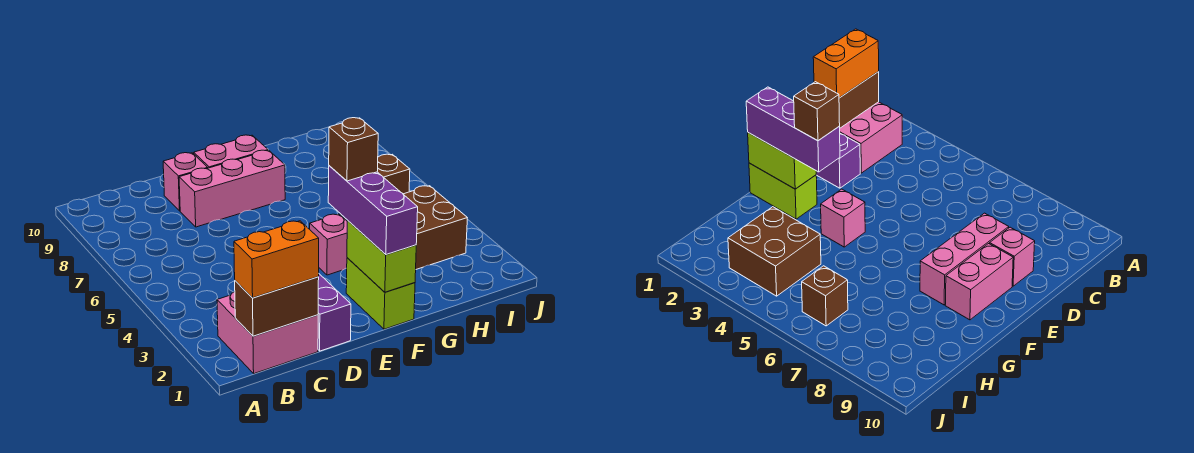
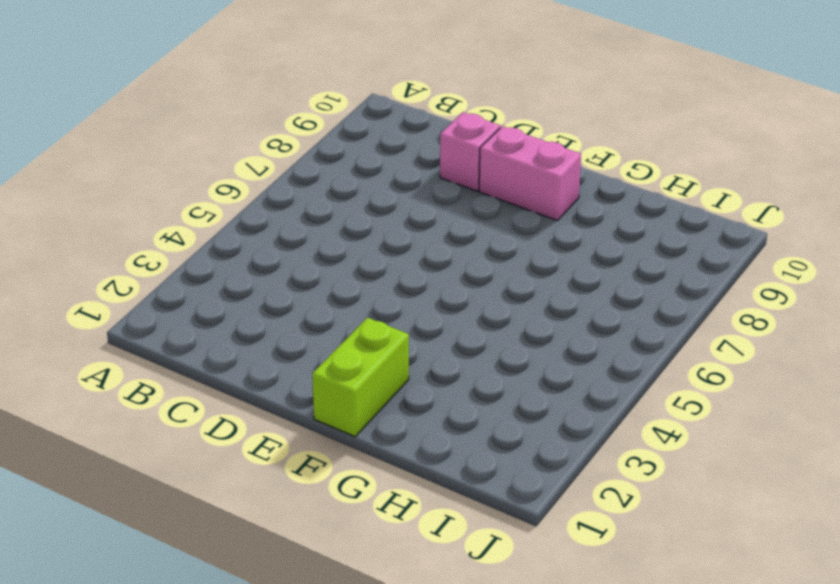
none -> pink brick B1:C2 level 1
none -> purple brick D1:D2 level 1
none -> pink brick D8:F8 level 1

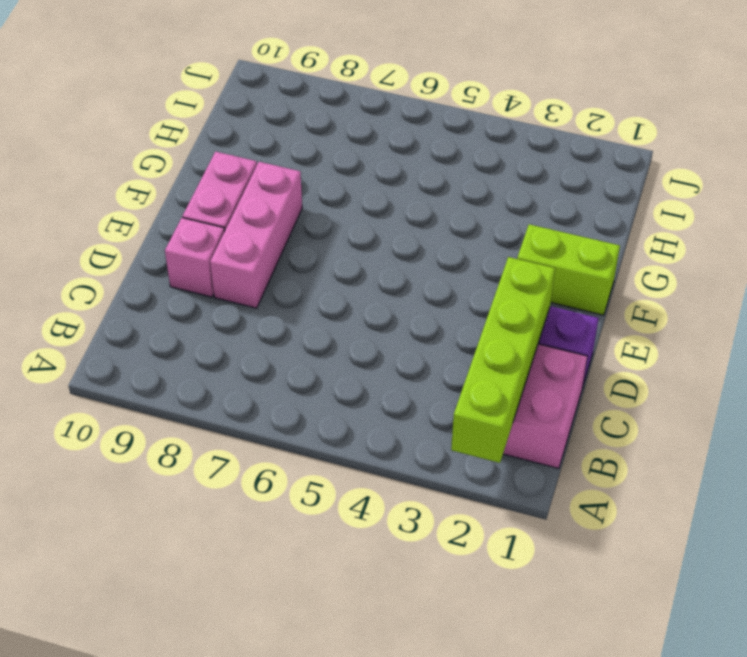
lime brick A2:D2 level 2 -> none
none -> pink brick F4 level 1
none -> brown brick H3:I4 level 1
none -> brown brick I6 level 1

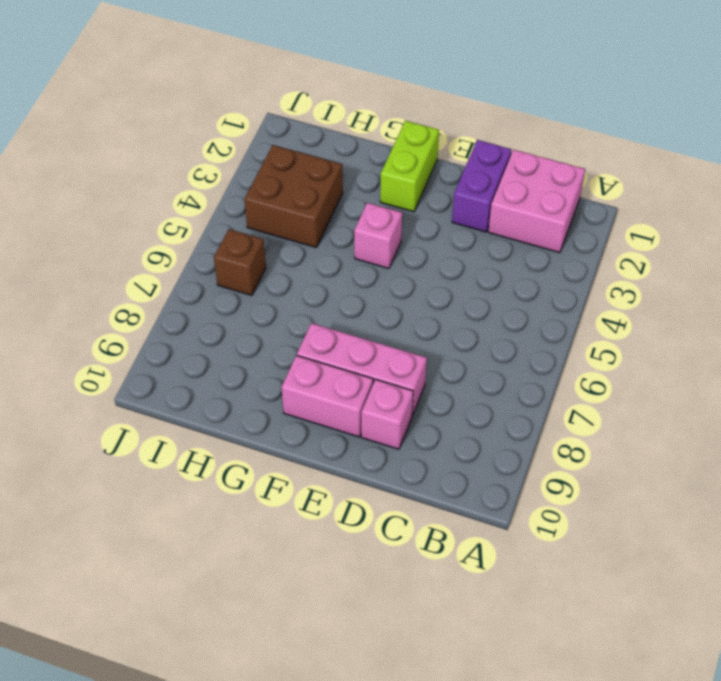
none -> brown brick B1:C1 level 2
none -> lime brick F1:F2 level 2
none -> orange brick B1:C1 level 3

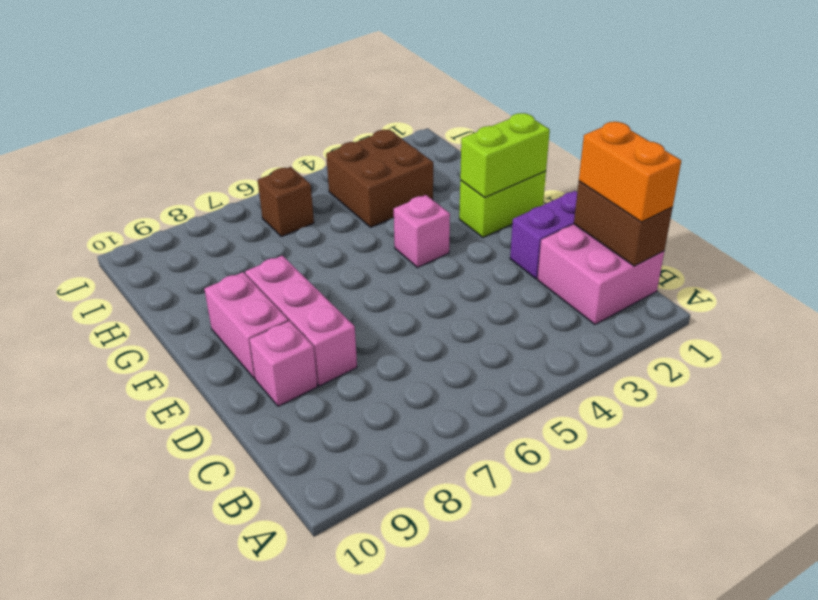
none -> purple brick F1:F3 level 3
none -> brown brick F3 level 4

